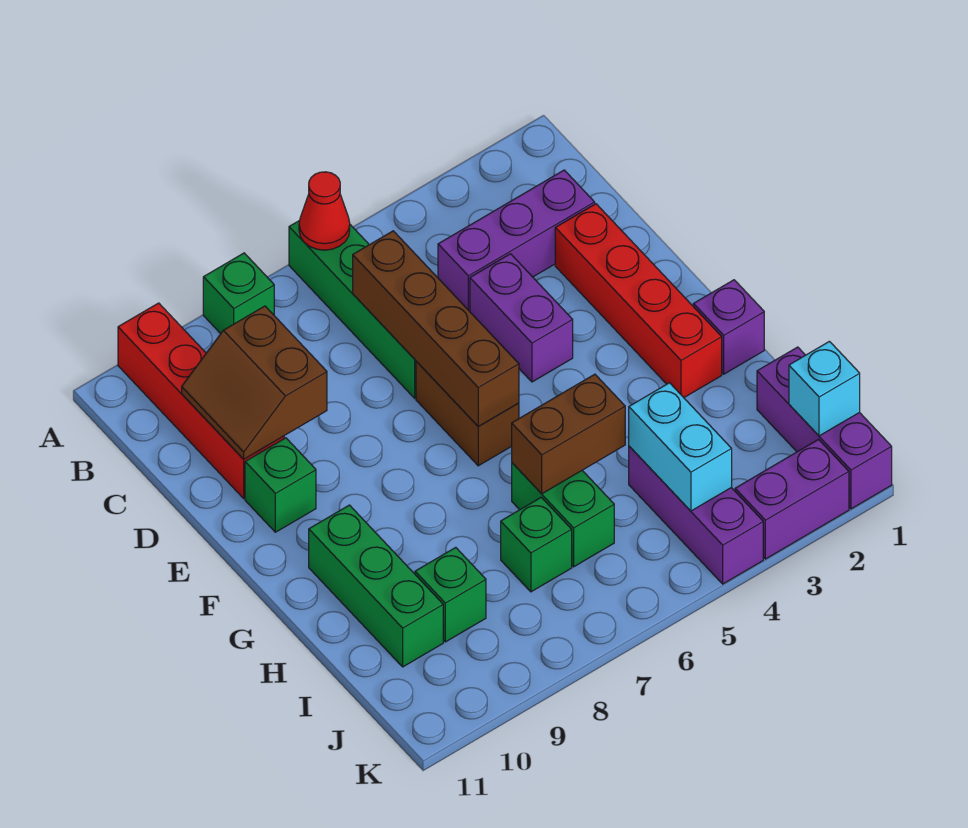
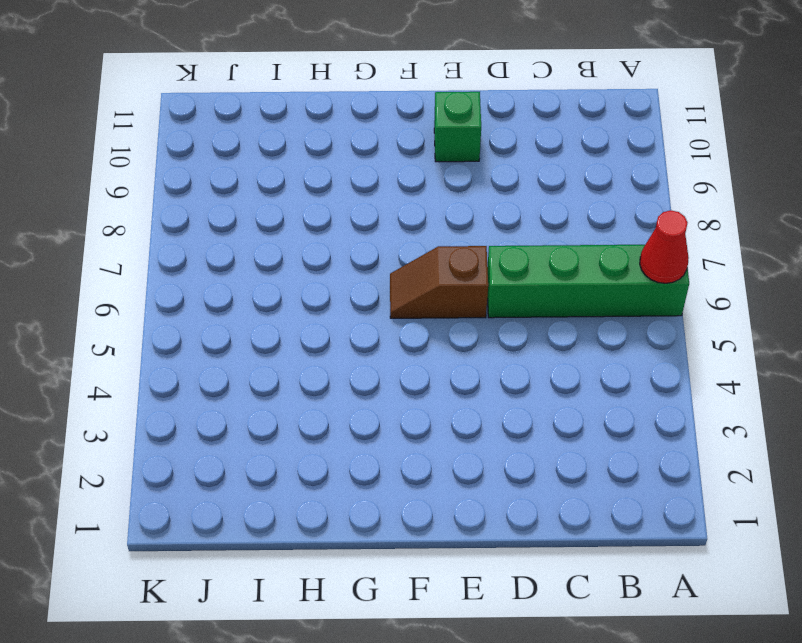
brown slope E6:F6 level 1 top E -> brown brick E6:F6 level 1
none -> green brick A8 level 1
none -> red brick A10:D10 level 1
none -> purple brick C2:C4 level 1

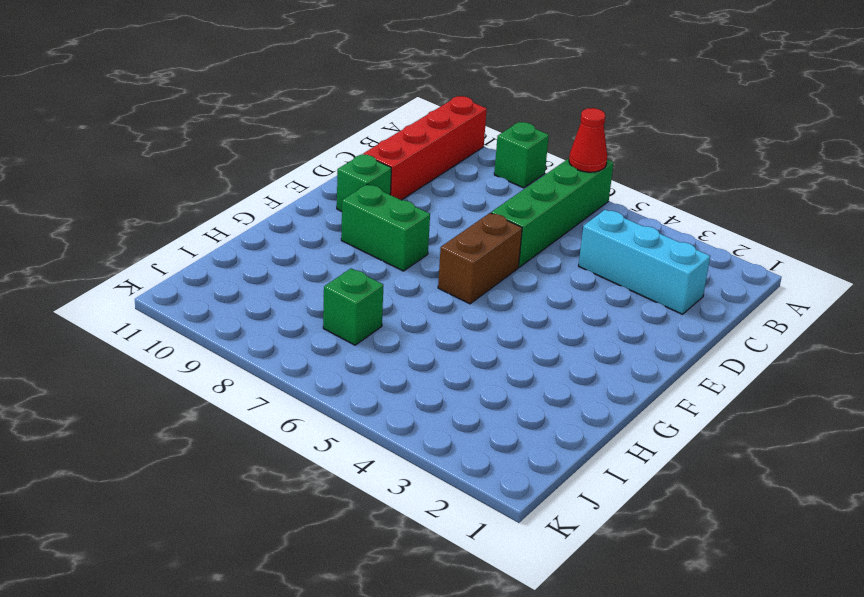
cyan brick C2:C4 level 1 -> purple brick C2:C4 level 1
green brick F8:F9 level 1 -> green brick H6:I6 level 1
none -> red brick D2:G2 level 1
none -> purple brick D4:E4 level 1
none -> purple brick G1 level 1

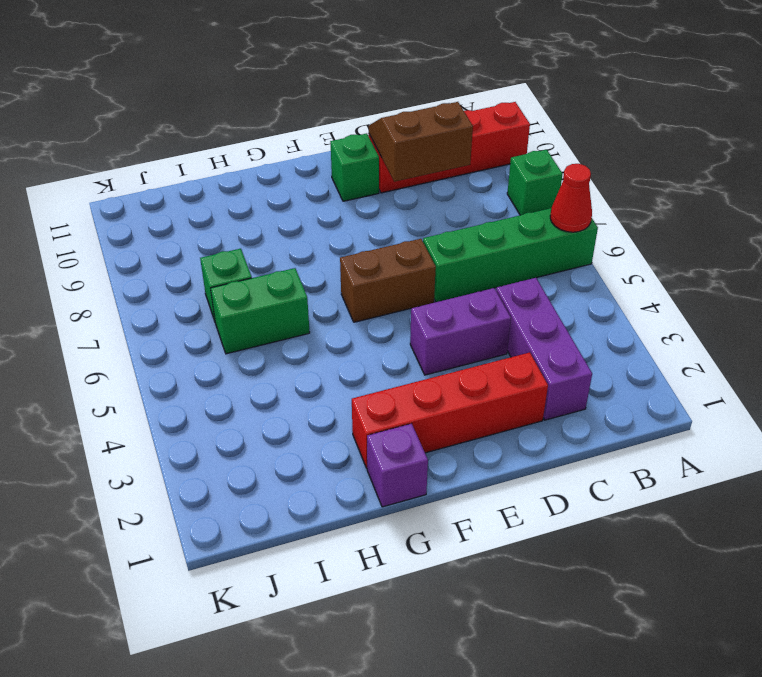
none -> green brick G10:I10 level 1
none -> purple brick I1:K1 level 1
none -> purple brick I4:K4 level 1

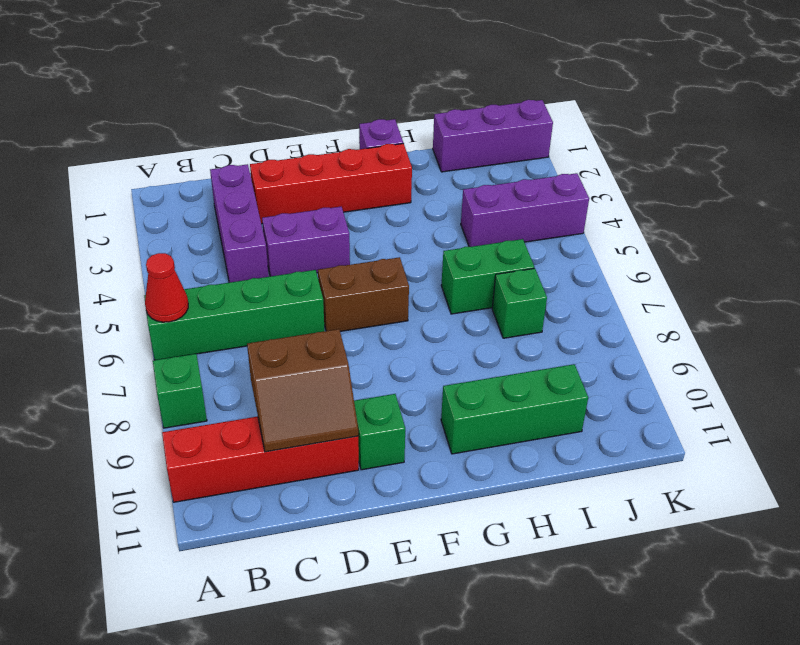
none -> green brick I9 level 1
none -> purple brick K2:K3 level 1
none -> brown brick C6:F6 level 2

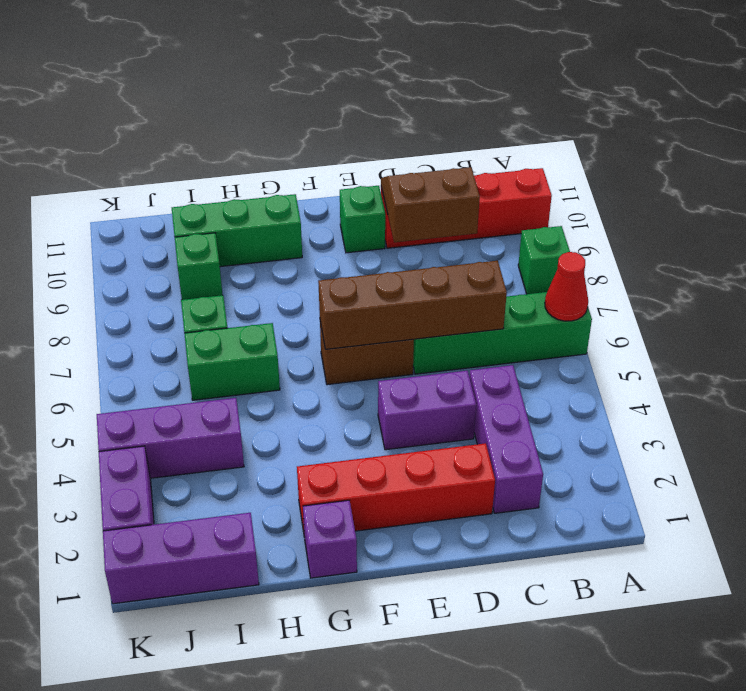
none -> brown brick H5:H6 level 2
none -> cyan brick I4:J4 level 2
none -> cyan brick J1 level 2

